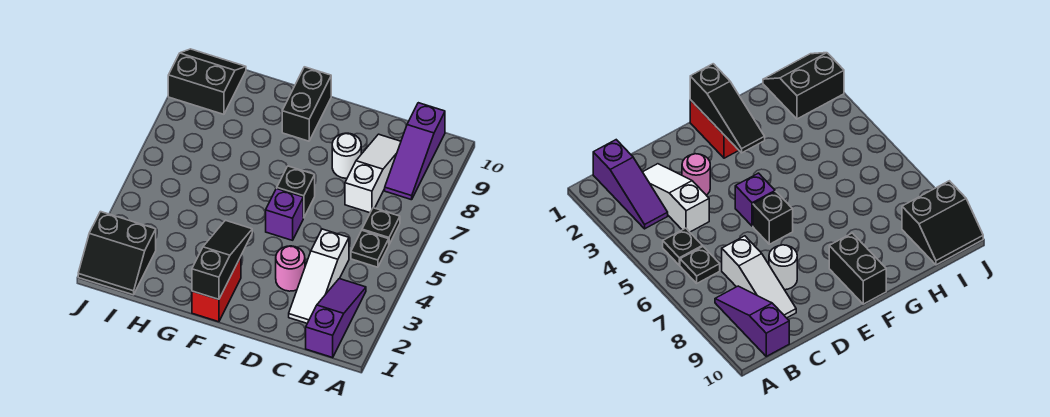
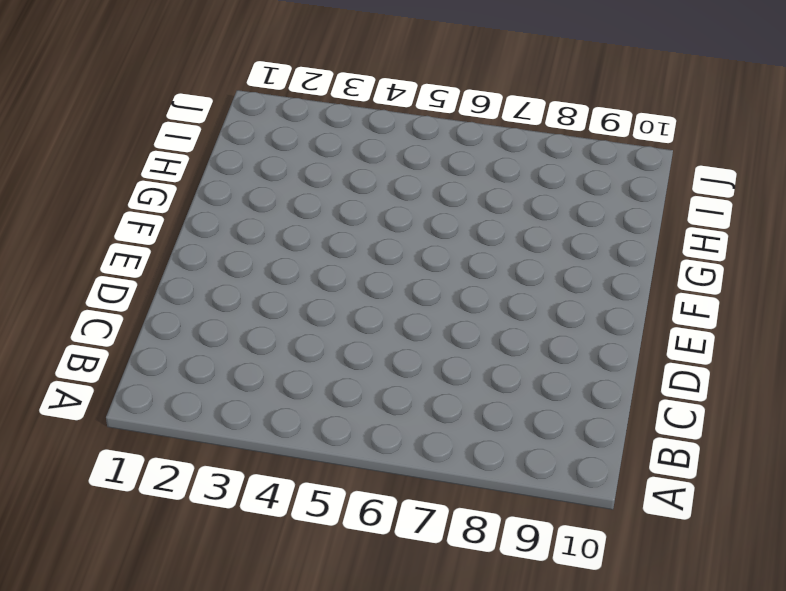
none -> purple slope B1:B3 level 1 top 1
none -> black plate B5 level 1
none -> black plate B6 level 1

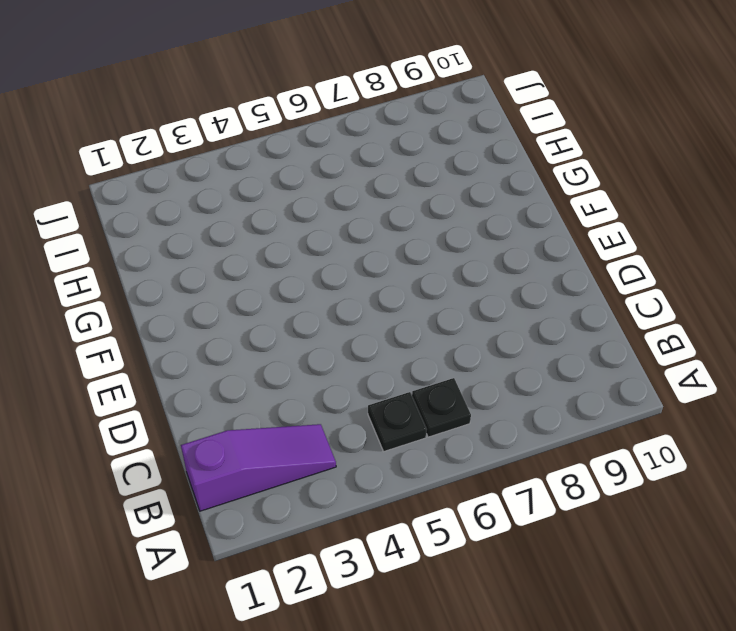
none -> purple slope B8:B10 level 1 top 10
none -> white slope C2:C4 level 1 top 4
none -> white slope C7:C9 level 1 top 7

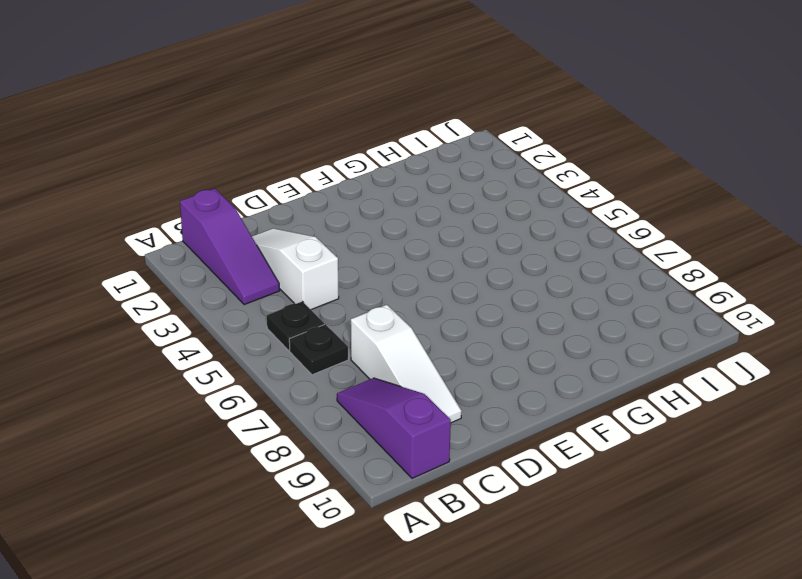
none -> pink round brick D3 level 1
none -> white round brick D8 level 1
none -> purple brick E5 level 1

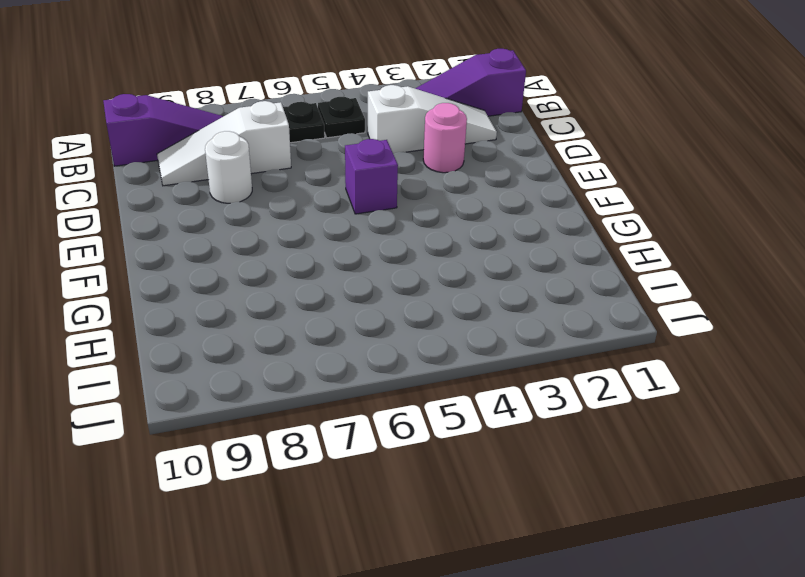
none -> black brick E6 level 1
none -> red brick F1:F2 level 1
none -> black brick F9:F10 level 1

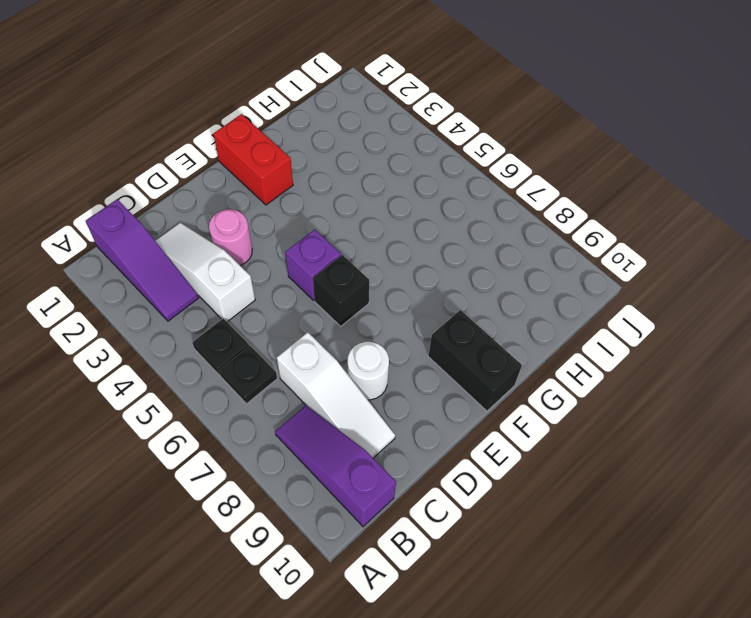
none -> black slope I1:J2 level 1 top 2
none -> black slope I9:J10 level 1 top 9
none -> black slope F1:F3 level 2 top 1

